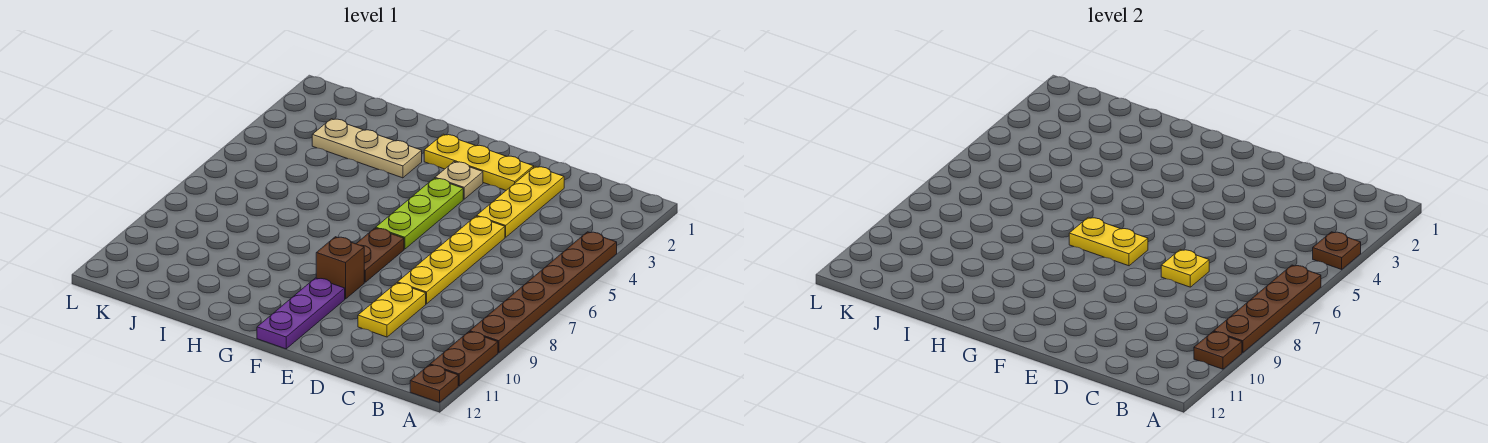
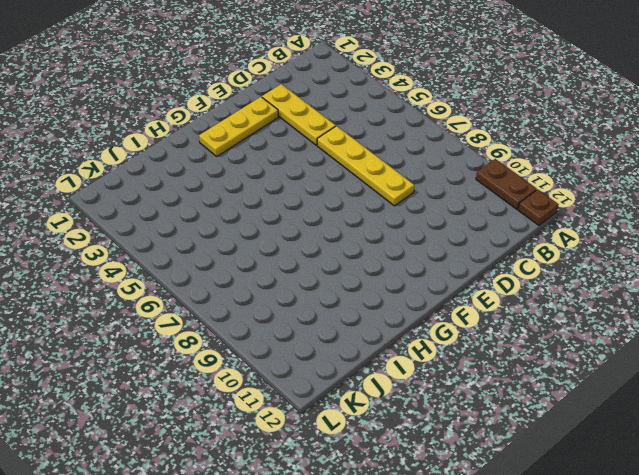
none -> brown plate A4:A9 level 1
none -> yellow plate D9:D10 level 1
none -> tan plate F3 level 1

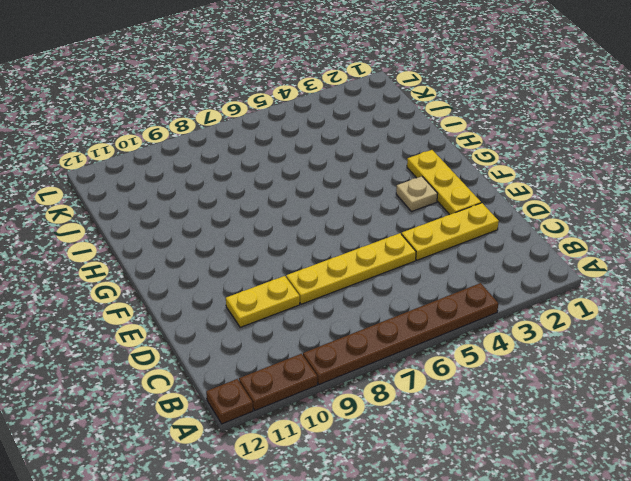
none -> lime plate F4:F6 level 1
none -> brown plate F7:F8 level 1
none -> brown brick F9 level 1

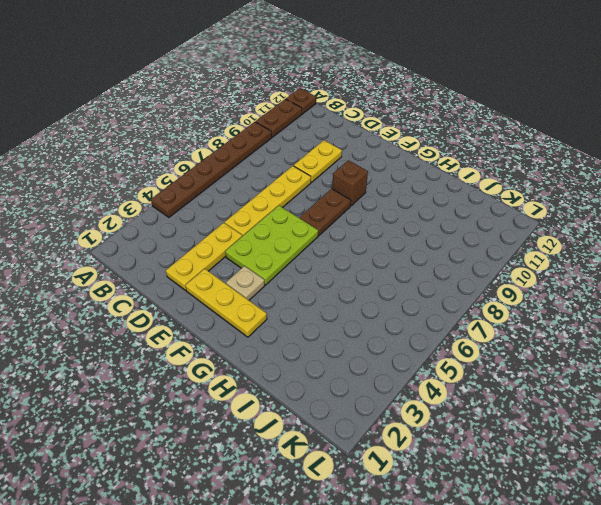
lime plate E4:F6 level 1 -> lime plate F4:F6 level 1
none -> purple plate F10:F12 level 1
none -> tan plate H3:J3 level 1
none -> brown plate A4 level 2

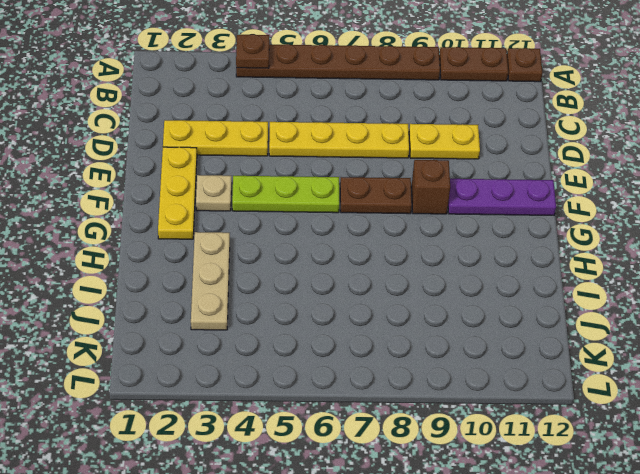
none -> brown plate A6:A9 level 2
none -> brown plate A10 level 2
none -> yellow plate D7 level 2

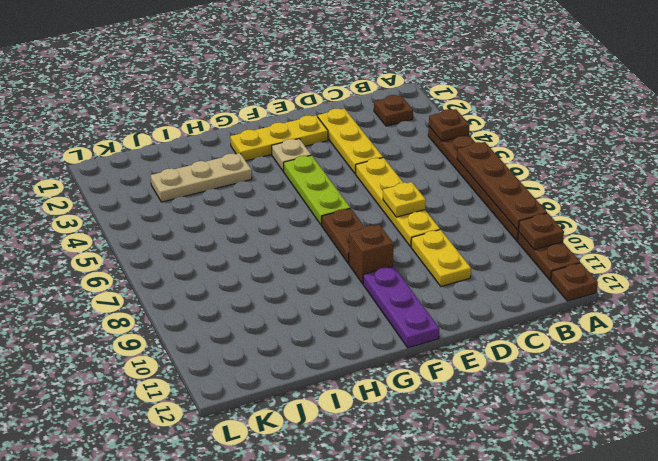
brown plate B2 level 1 -> none
none -> yellow plate F7:G7 level 2

